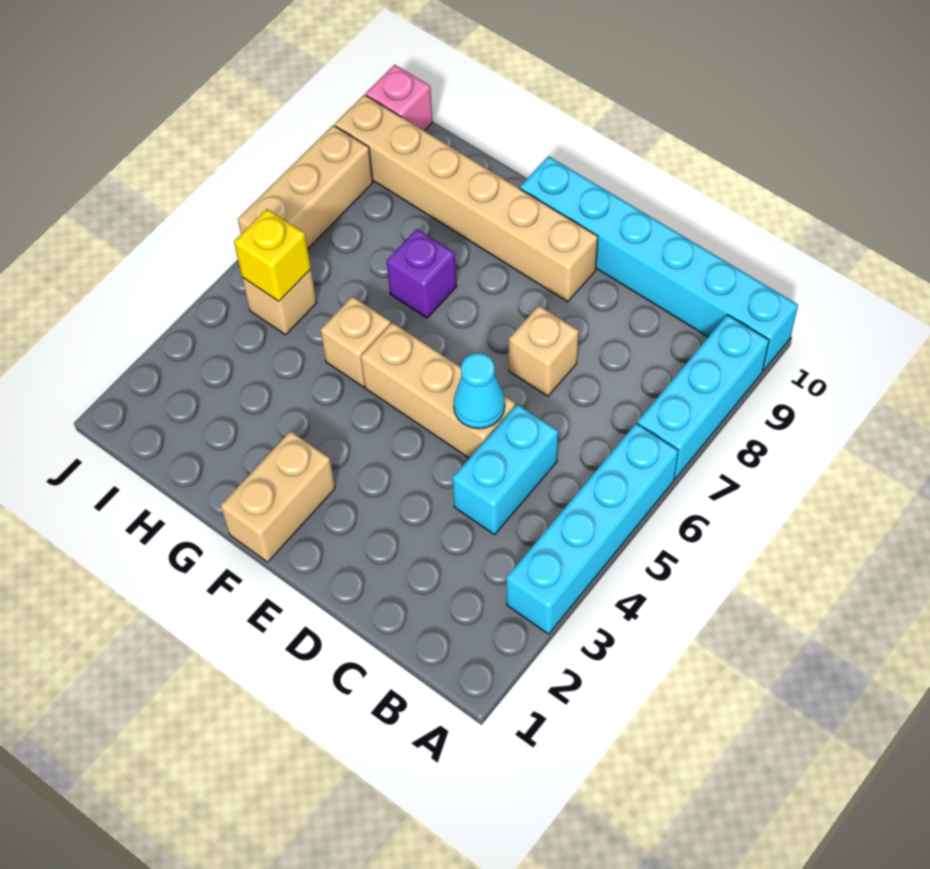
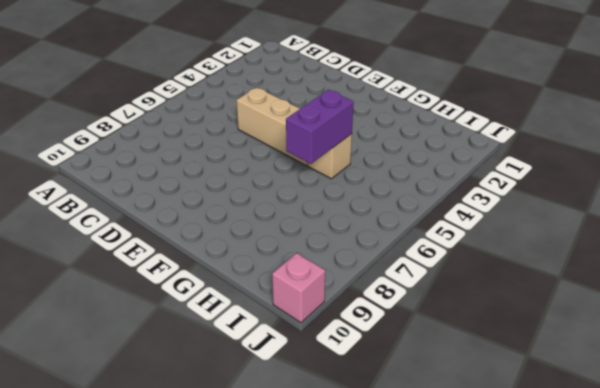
purple brick G5:G6 level 2 -> none
none -> cyan brick A3:A6 level 1
none -> cyan brick A7:A9 level 1
none -> cyan brick A10:F10 level 1

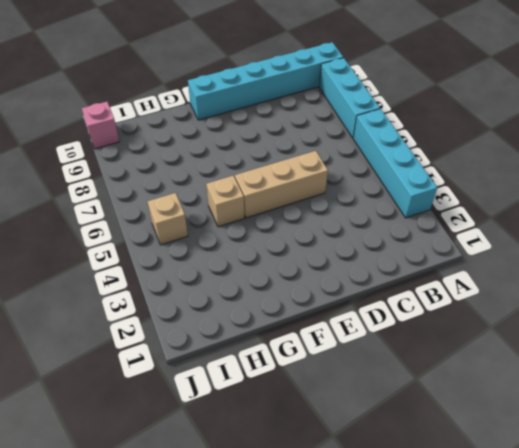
none -> cyan brick C4:C5 level 1
none -> tan brick D7 level 1
none -> tan brick E9:J9 level 1

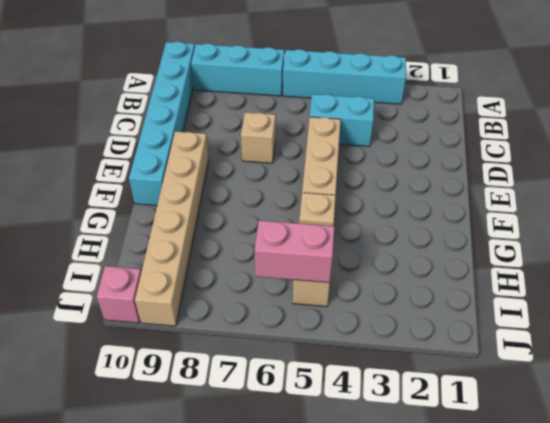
pink brick I5:I6 level 2 -> yellow brick I5 level 2
none -> tan brick F1:F2 level 1
none -> purple brick G7 level 1
none -> tan brick J6:J8 level 1

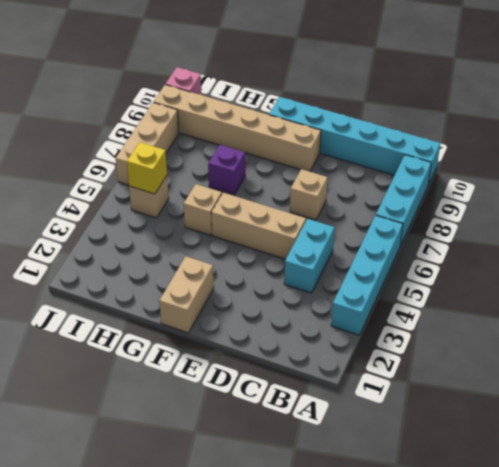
none -> cyan cone D5 level 2

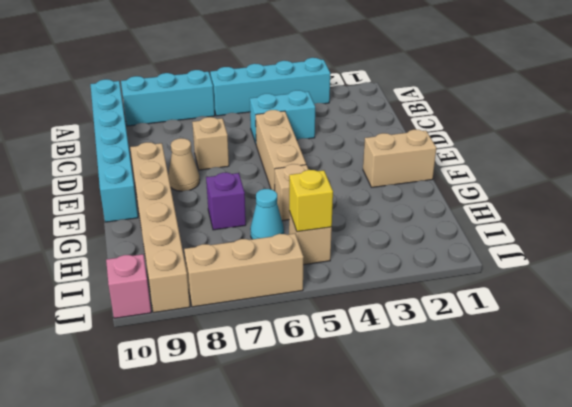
tan cone E8 level 1 -> none
cyan cone H6 level 1 -> cyan cone D5 level 2

